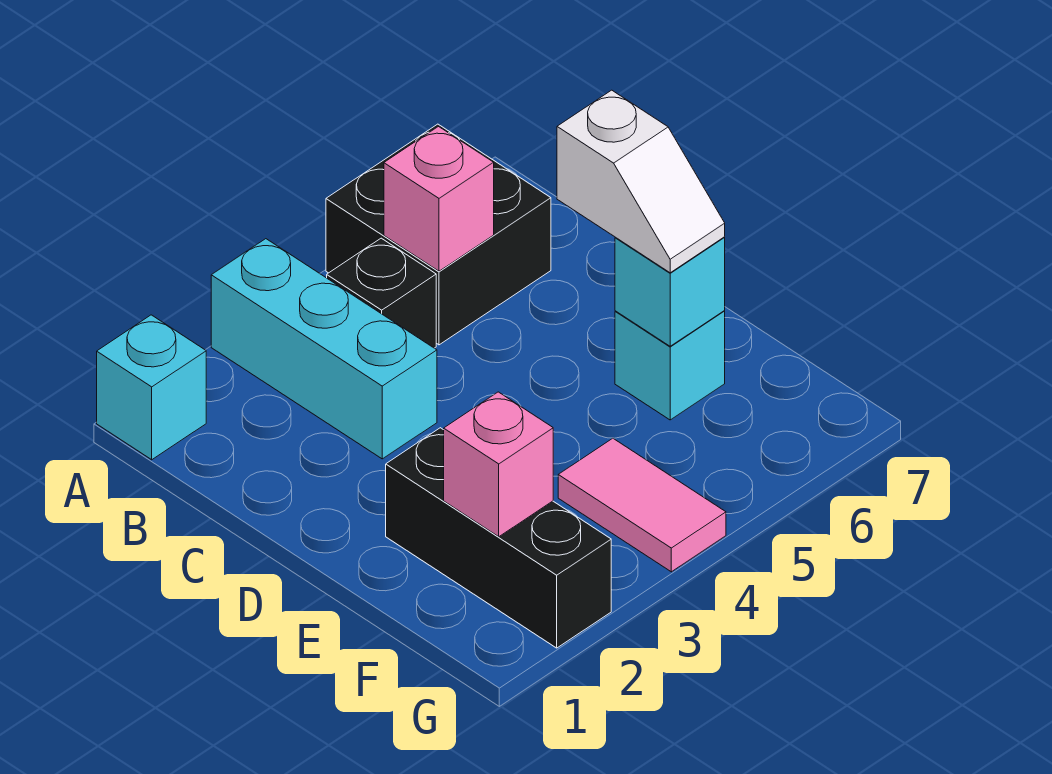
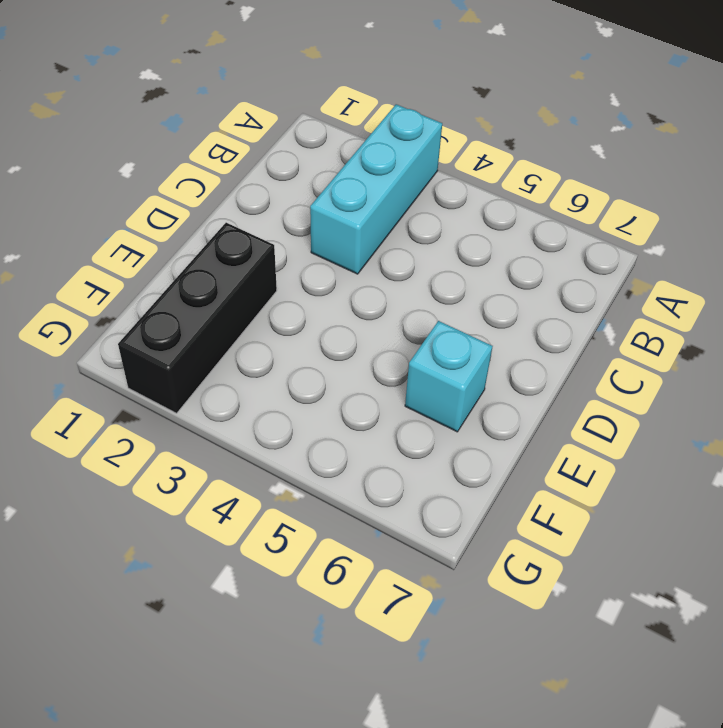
none -> cyan brick A1 level 1
none -> black brick A5:B6 level 1

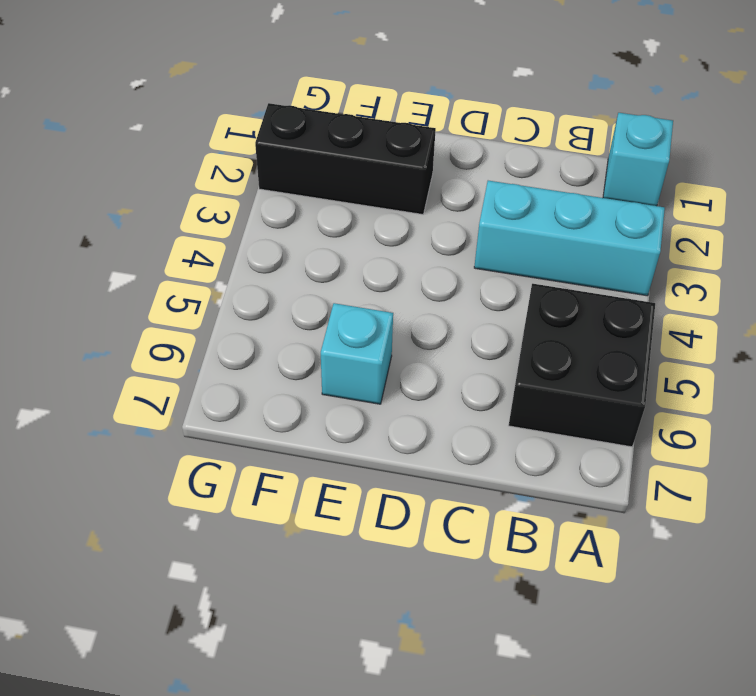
none -> black brick B4 level 1
none -> pink tile F4:G4 level 1

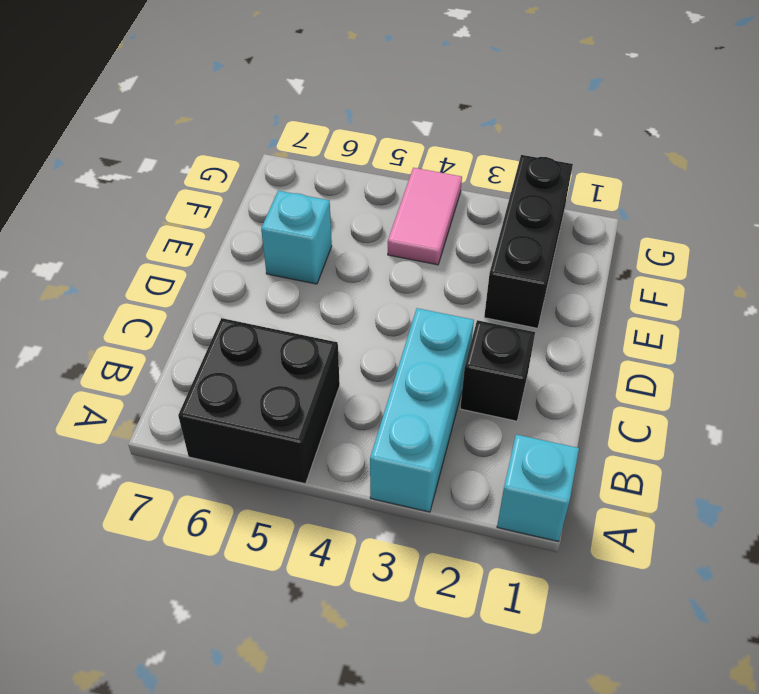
black brick C2 level 1 -> black brick B4 level 1
none -> pink brick B5 level 2
none -> cyan brick E6 level 2

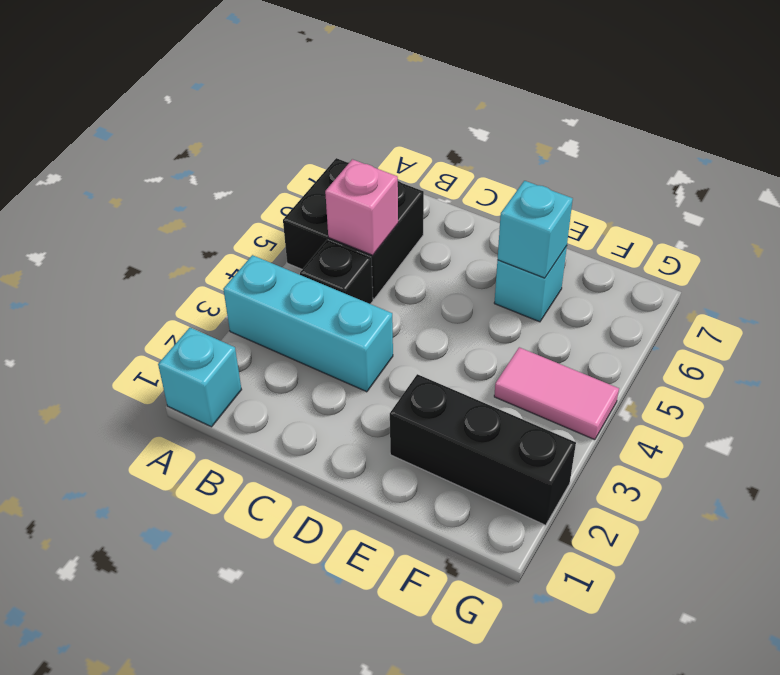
none -> pink brick F2 level 2
none -> white slope D6:E6 level 3 top D

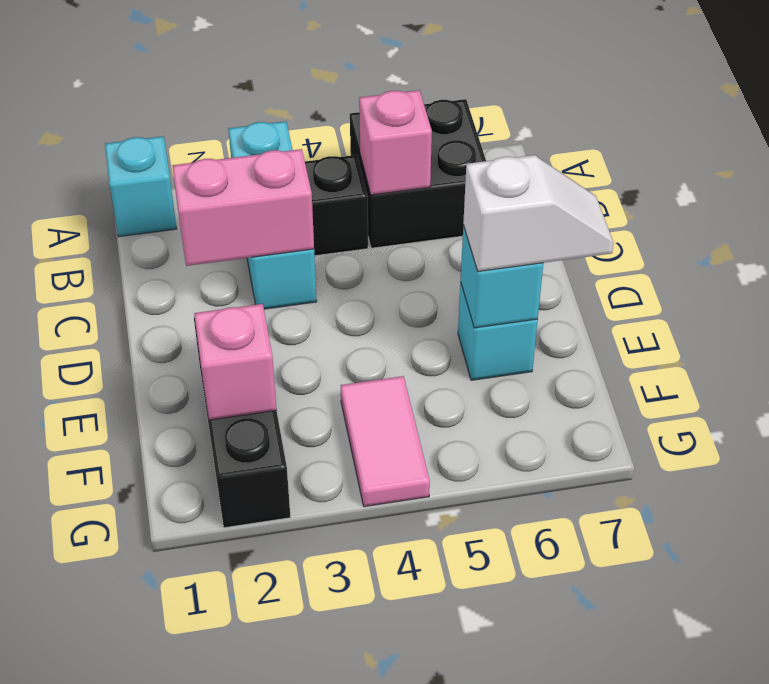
pink brick C2:C3 level 2 -> none
white slope E6:E7 level 3 top 6 -> white slope D6:E6 level 3 top D

